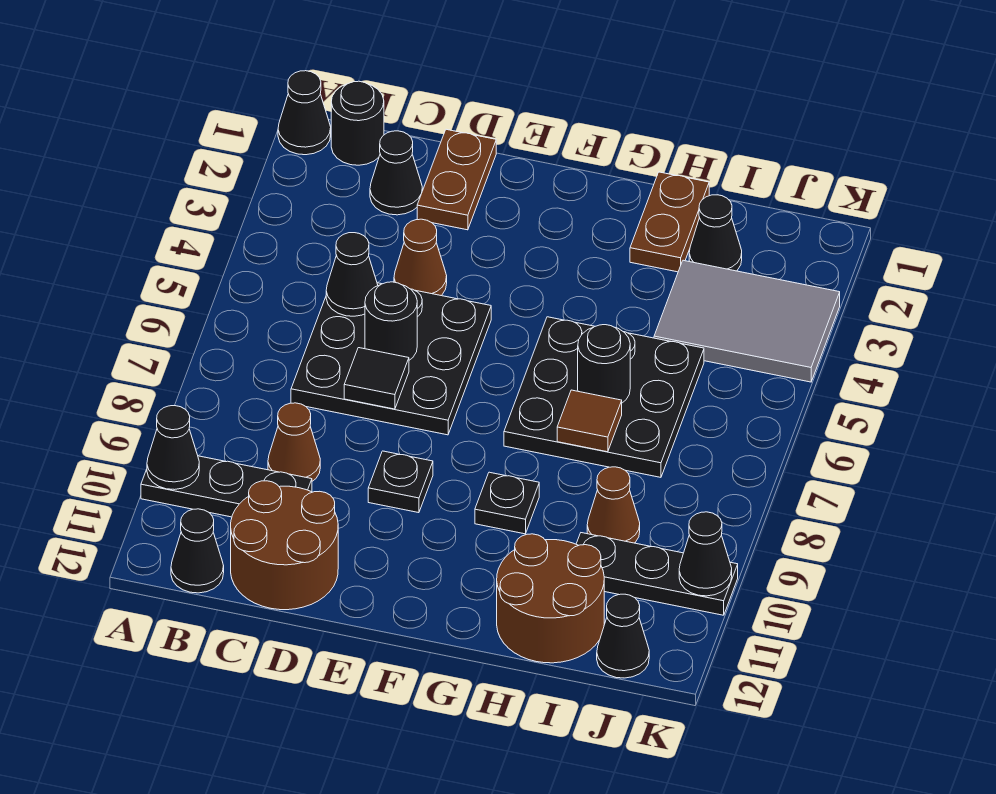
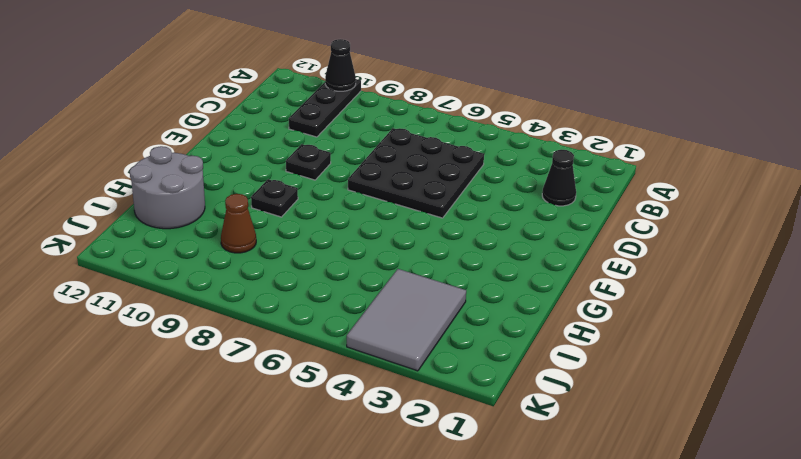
grey round brick H11:I12 level 1 -> brown round brick H11:I12 level 1
none -> black cone A1 level 1
none -> black round brick B1 level 1
none -> black cone B12 level 1

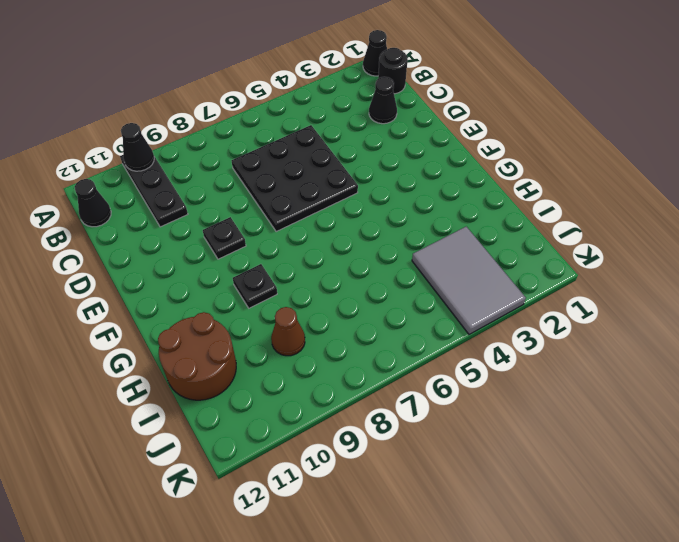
none -> brown cone C9 level 1
none -> brown round brick C11:D12 level 1
none -> brown plate D1:D2 level 1

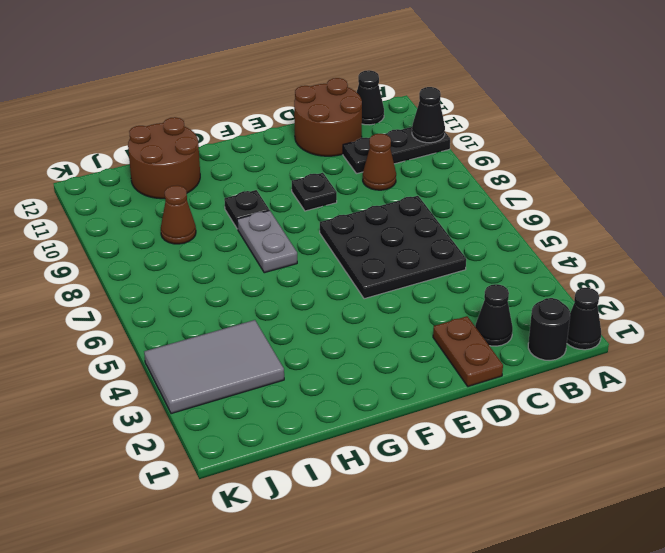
grey plate G7:G8 level 1 -> black plate G5:I7 level 1
none -> brown cone D4 level 1
none -> brown plate H1:H2 level 1
none -> black cone I2 level 1

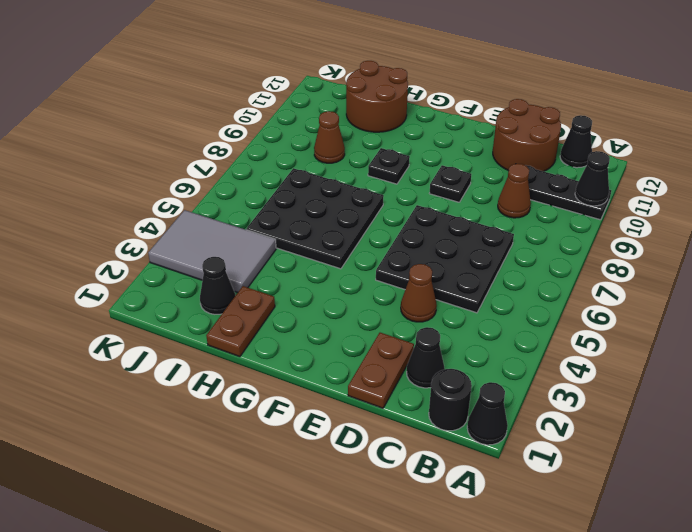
none -> black plate I10:K10 level 1
none -> black cone J12 level 1
none -> black cone C5 level 2

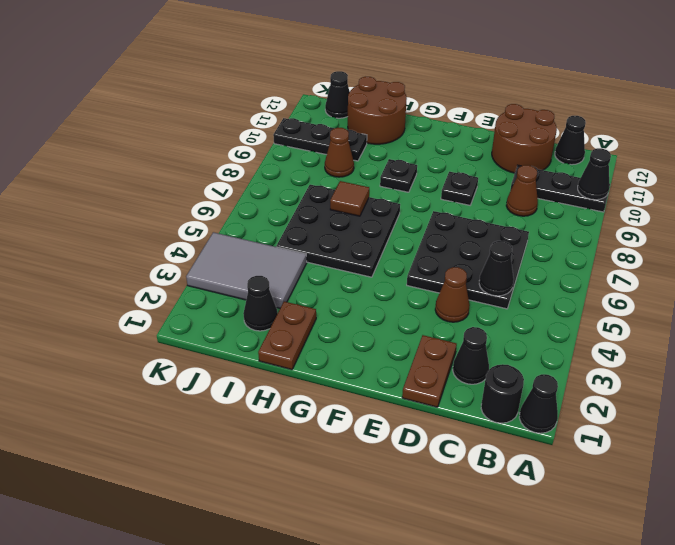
none -> black round brick D6 level 2
none -> black tile D7 level 2
none -> black round brick H6 level 2

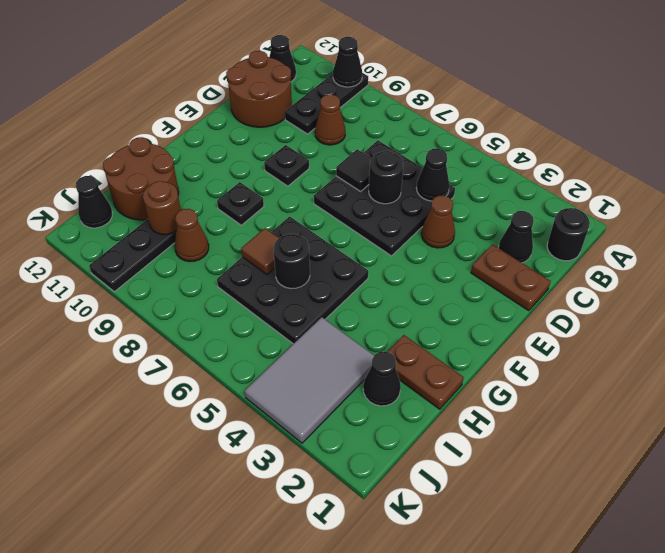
brown round brick I10 level 2 -> none
none -> black cone A1 level 1
none -> black cone K10 level 2

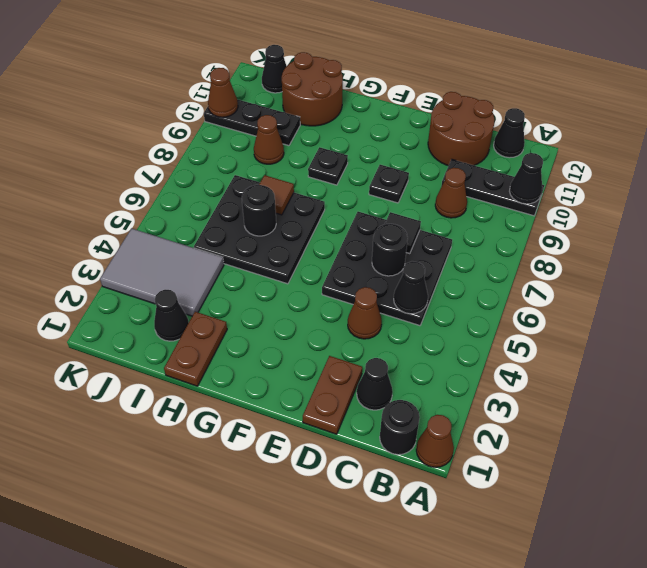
brown cone A1 level 1 -> black cone A1 level 1
brown cone K10 level 2 -> black cone K10 level 2

